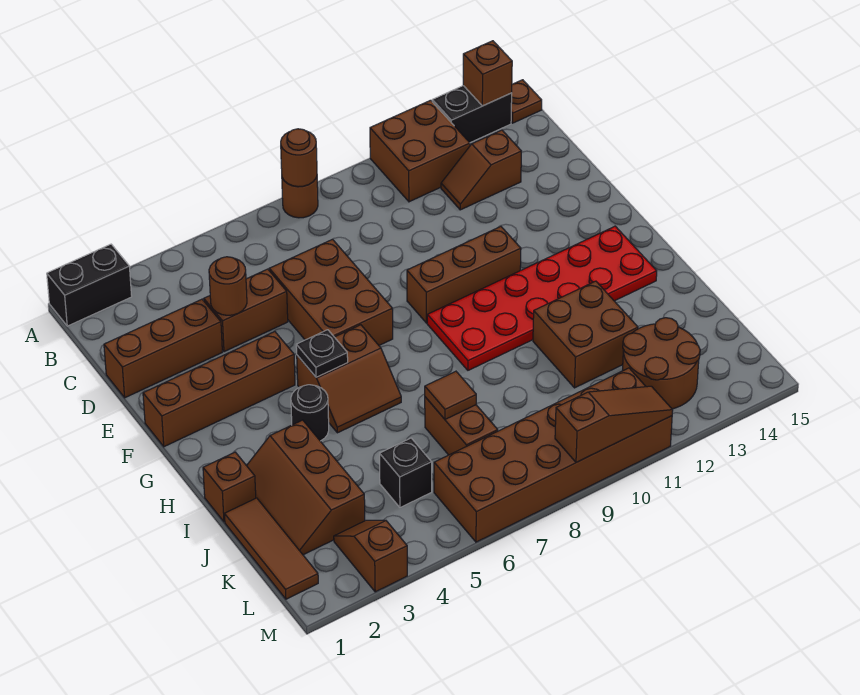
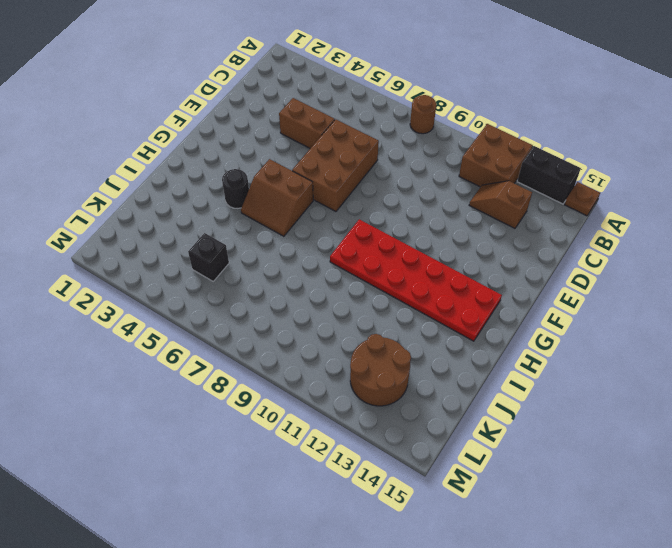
none -> black brick A1:A2 level 1
none -> brown brick D1:D3 level 1
none -> brown brick F1:F4 level 1

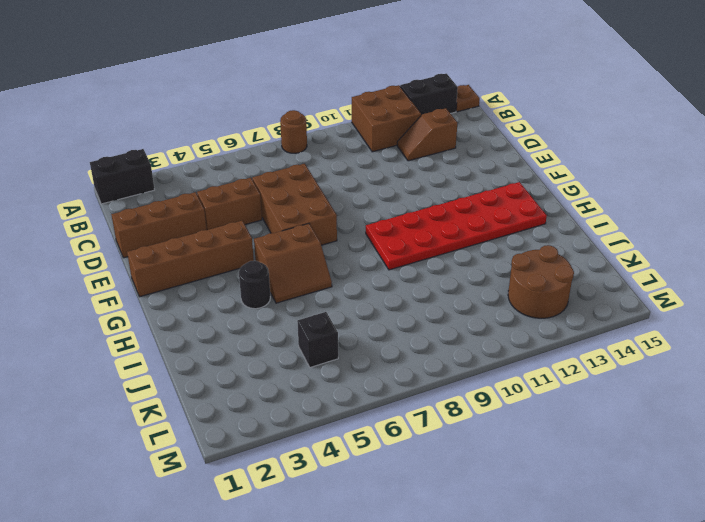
none -> brown brick F9:F11 level 1
none -> brown brick I1 level 1
none -> brown slope I2:K3 level 1 top 3

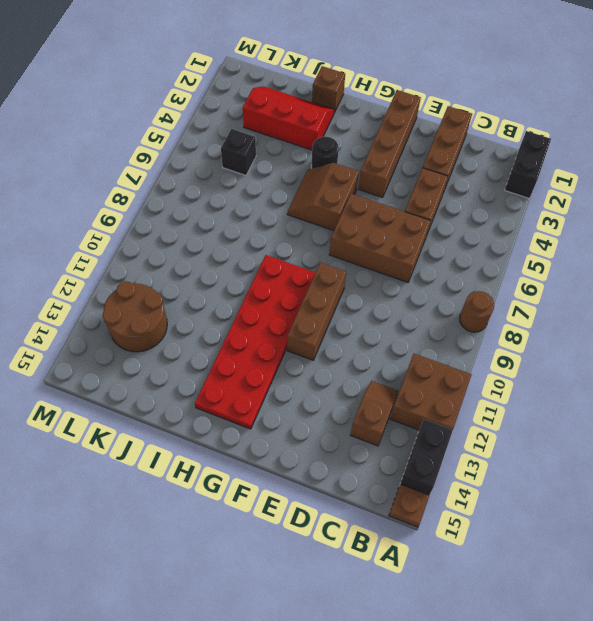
red slope I2:K3 level 1 top 3 -> brown slope I2:K3 level 1 top 3
none -> brown brick I11:J12 level 1
none -> brown tile J1:L1 level 1
none -> brown brick J7:K7 level 1

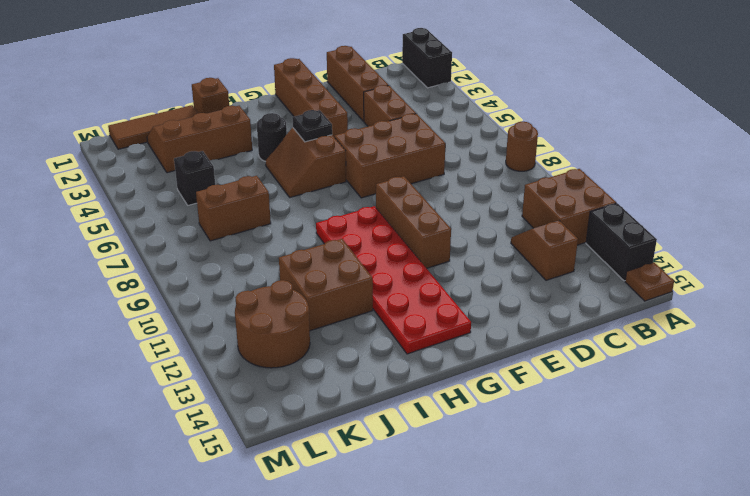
none -> brown slope L3:M3 level 1 top M
none -> brown brick L6:M11 level 1
none -> brown round brick A8 level 2

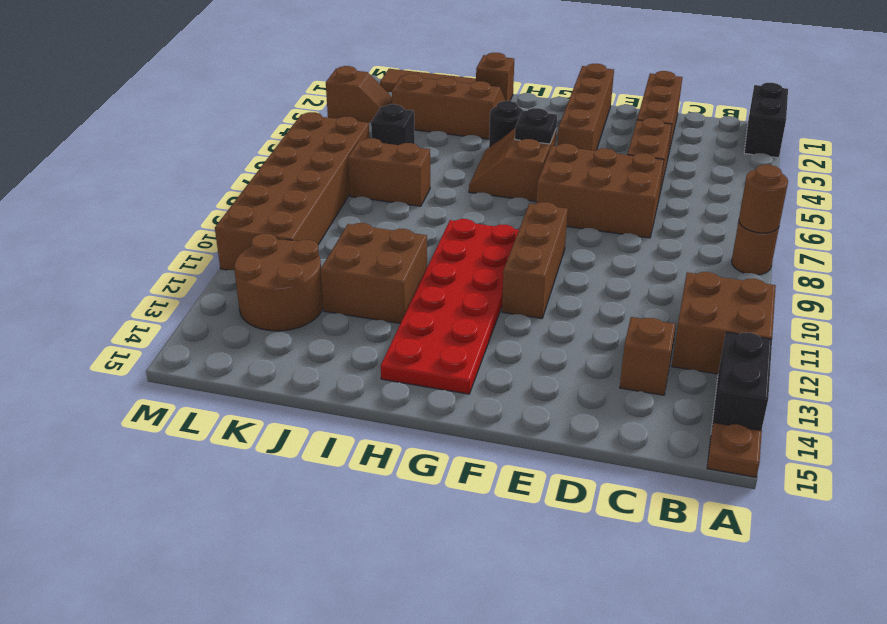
none -> brown brick A14 level 2
none -> brown round brick D4 level 2
none -> brown tile J7 level 2

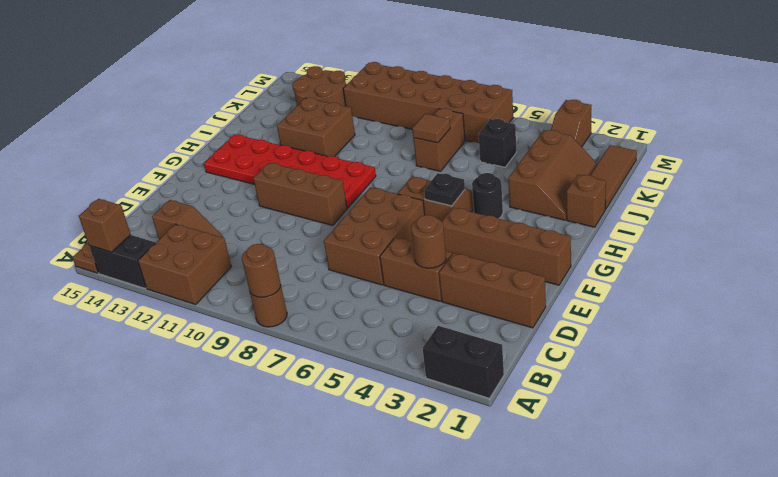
none -> brown slope M9:M11 level 2 top 9

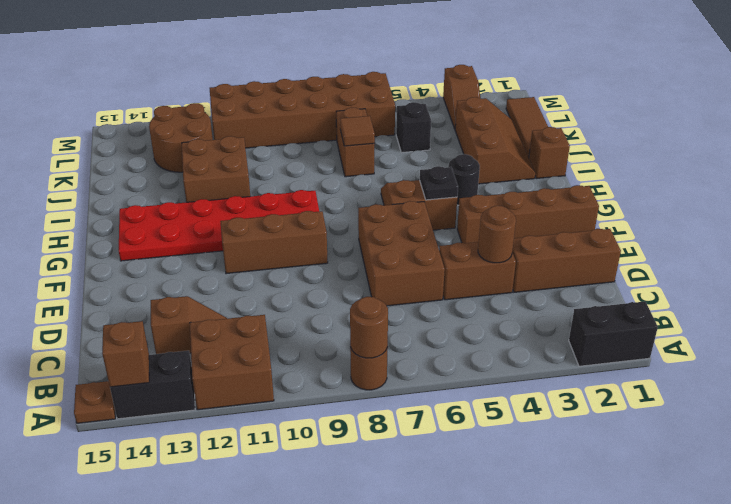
none -> brown slope M9:M11 level 2 top 9

